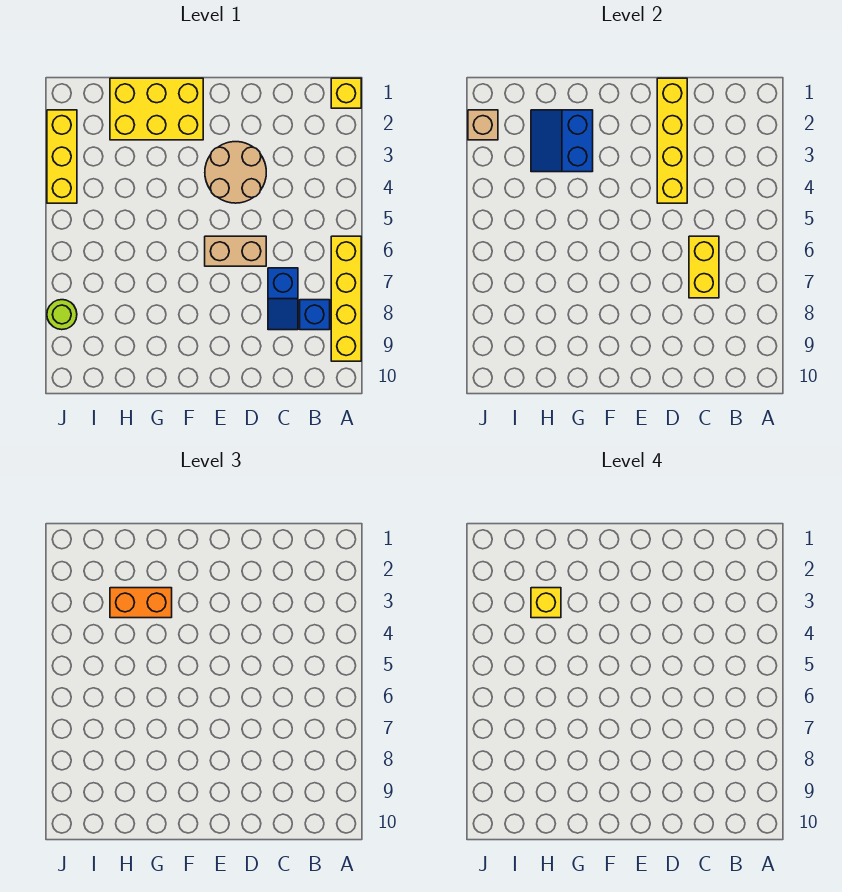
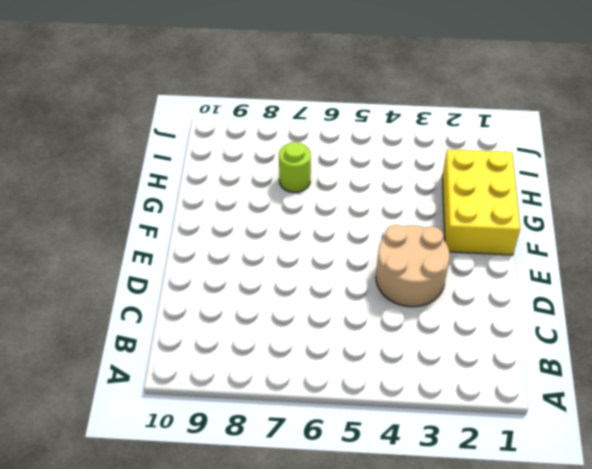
lime round brick H7 level 1 -> lime round brick J8 level 1
none -> yellow brick A1 level 1
none -> yellow brick A6:A9 level 1
none -> blue brick B8 level 1

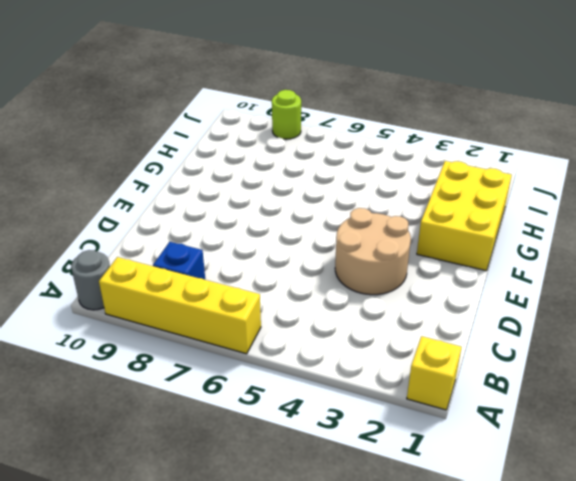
grey round brick A10 level 1 -> none
none -> blue slope C7:C8 level 1 top 7
none -> tan brick D6:E6 level 1
none -> yellow brick J2:J4 level 1

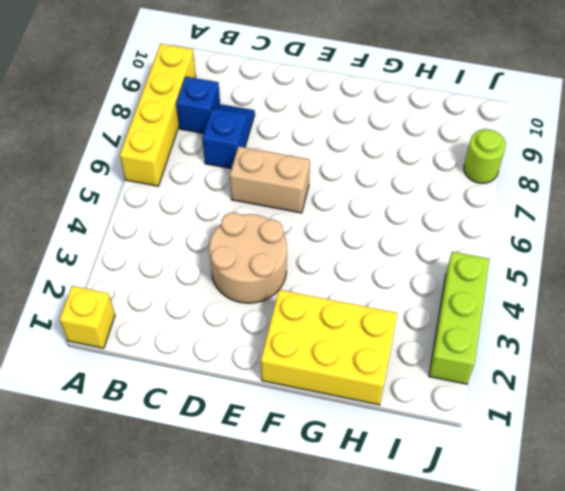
lime brick J2:J4 level 1 -> yellow brick J2:J4 level 1
none -> yellow brick C6:C7 level 2
none -> yellow brick D1:D4 level 2
none -> blue slope G2:H3 level 2 top G

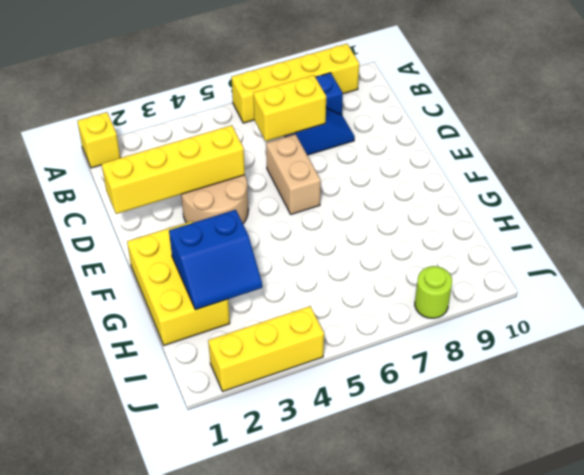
none -> tan brick J2 level 2
none -> orange brick G3:H3 level 3
none -> yellow brick H3 level 4

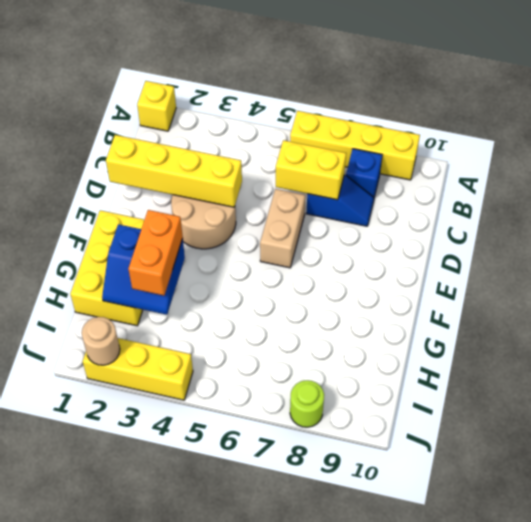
tan round brick J2 level 2 -> tan brick J2 level 2
none -> yellow brick H3 level 4

